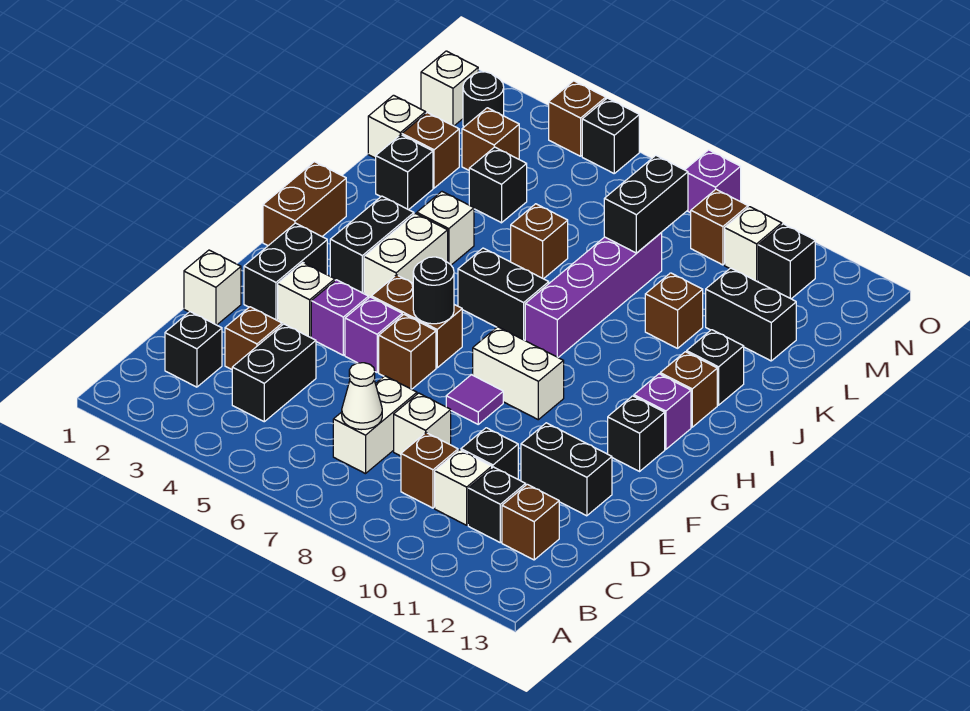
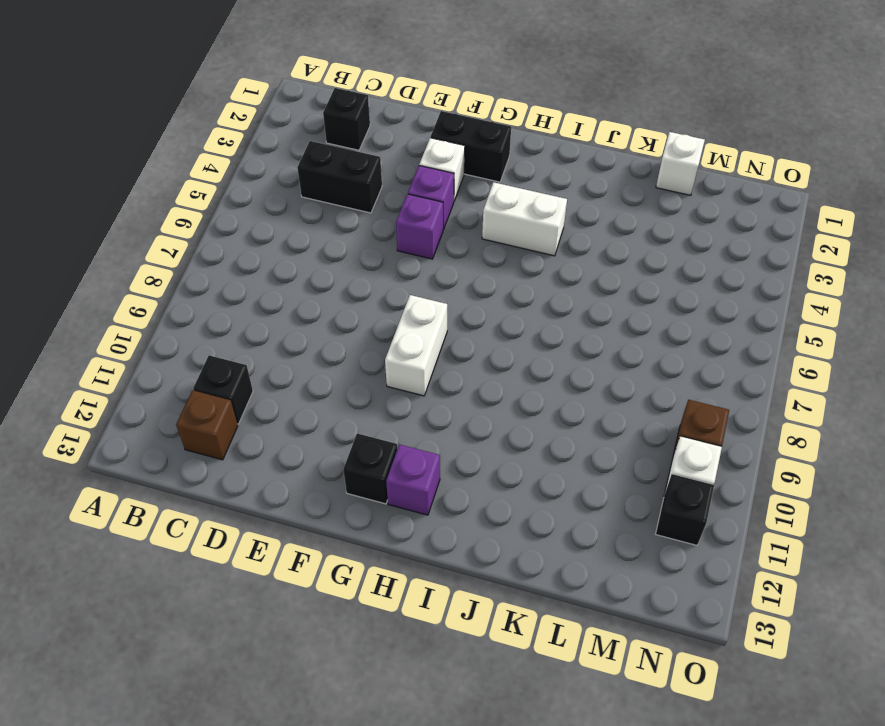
none -> white brick C7:D7 level 1
none -> brown brick C9 level 1
none -> white brick C10 level 1
none -> brown brick D3 level 1

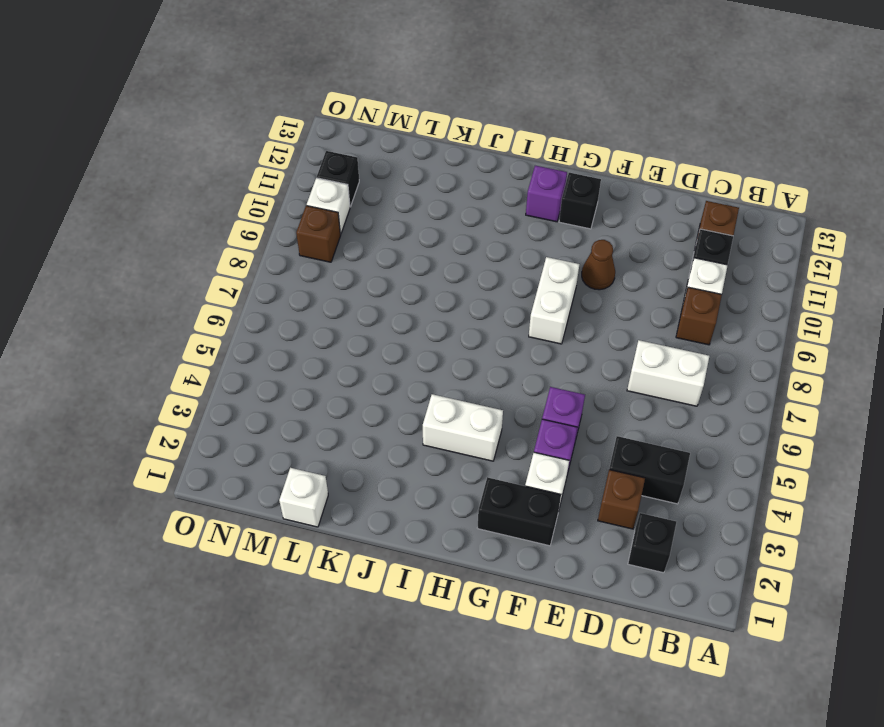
brown cone F10 level 1 -> none
none -> white brick D8 level 1
none -> black brick D10 level 1
none -> white brick E1 level 1
none -> black brick E11:E12 level 1

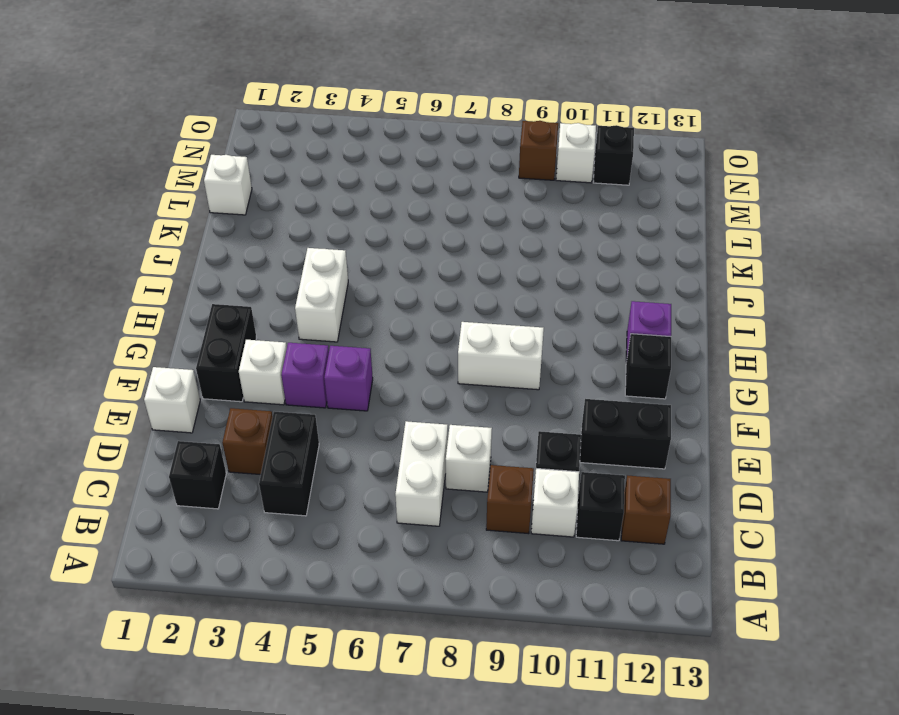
none -> brown brick F6 level 1
none -> purple tile F8 level 1
none -> brown brick G5:G6 level 1
none -> brown brick H1:I1 level 1

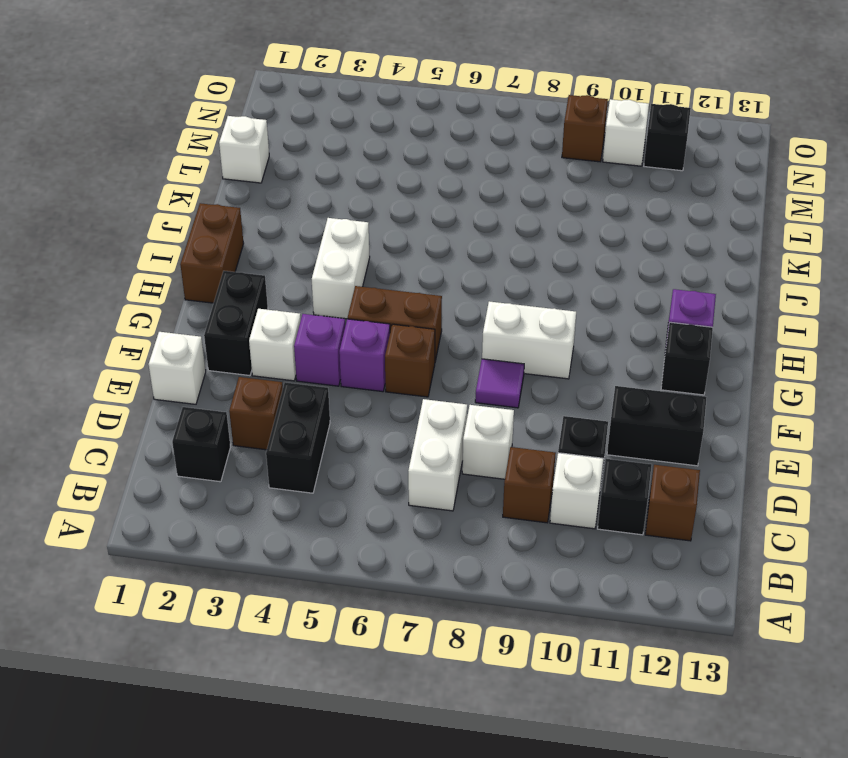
none -> black brick H3:I3 level 1
none -> black brick I6:I7 level 1
none -> purple brick I8:L8 level 1
none -> brown brick I12 level 1

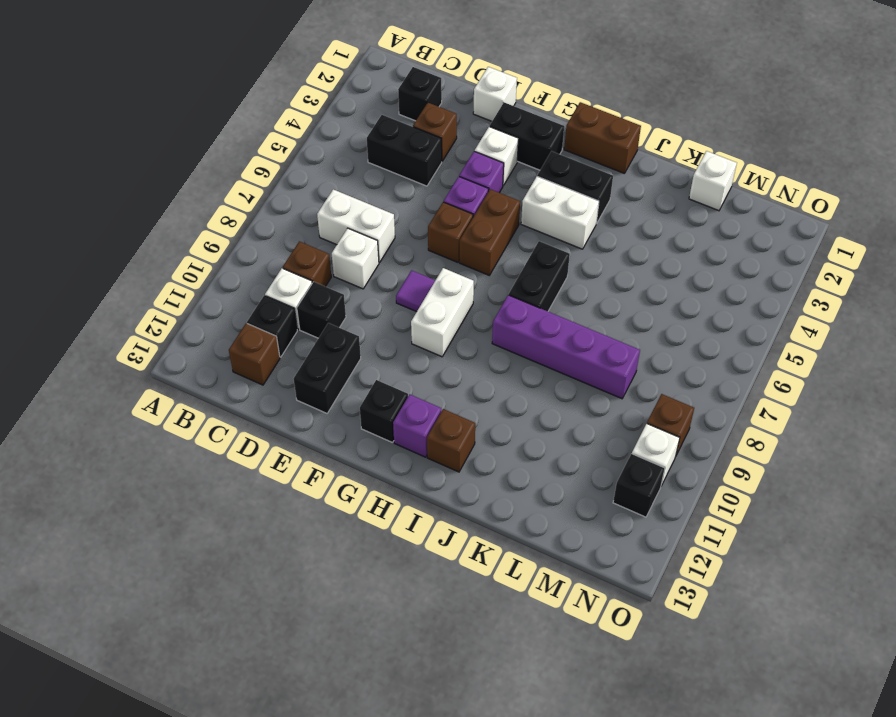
none -> white brick J4 level 1
none -> black brick J12 level 1
none -> black brick K2 level 1
none -> brown brick K6 level 1

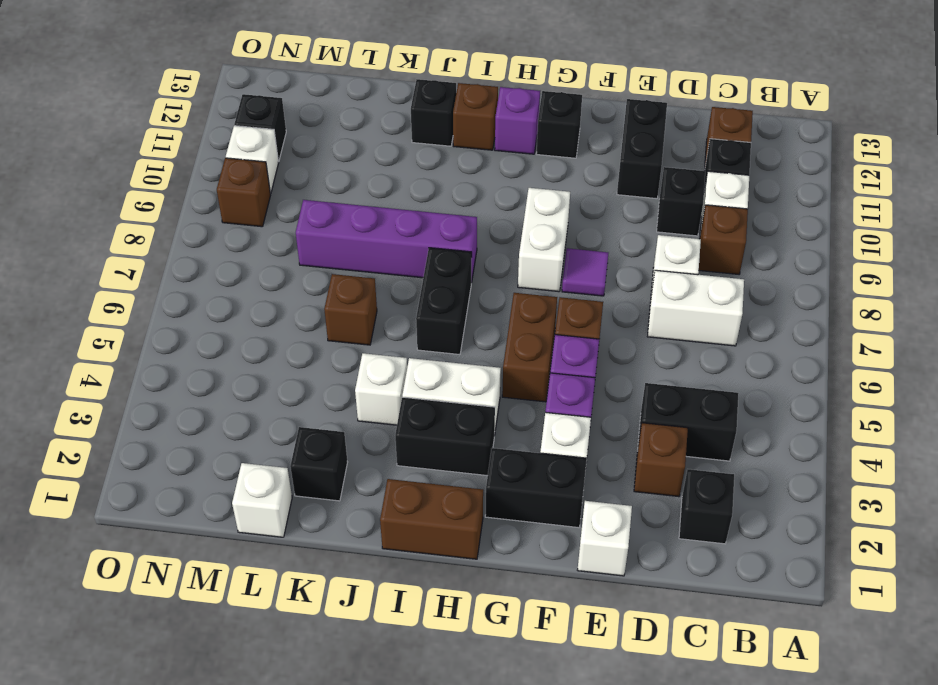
none -> brown brick K10 level 1
none -> brown brick L2 level 1
none -> black brick L4 level 1
none -> black brick L11:L12 level 1

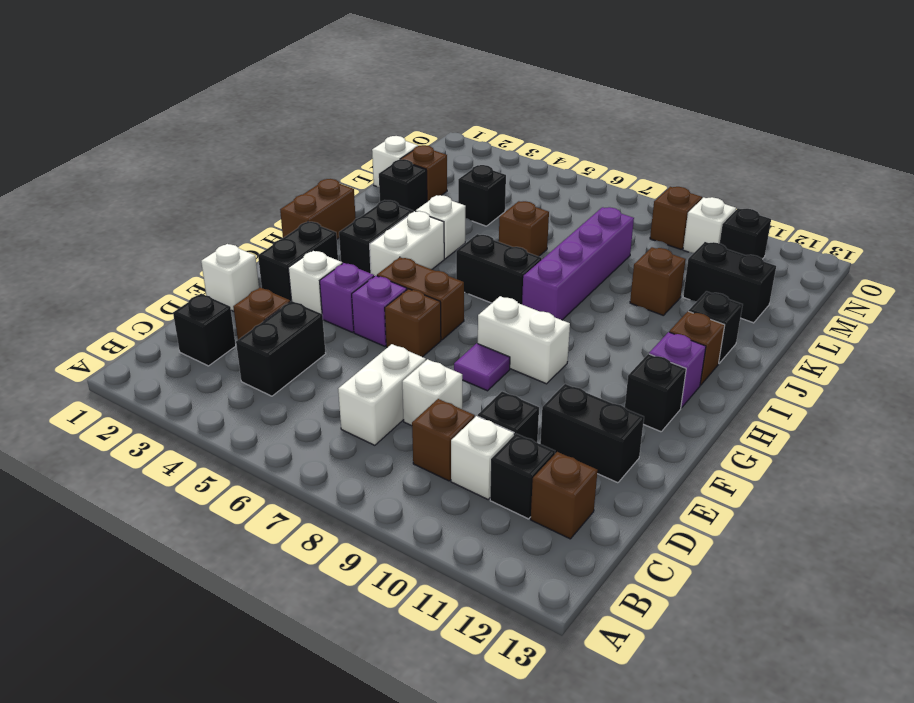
none -> brown brick M3 level 1
none -> white brick N1 level 1
none -> black round brick N2 level 1
none -> brown brick O4 level 1

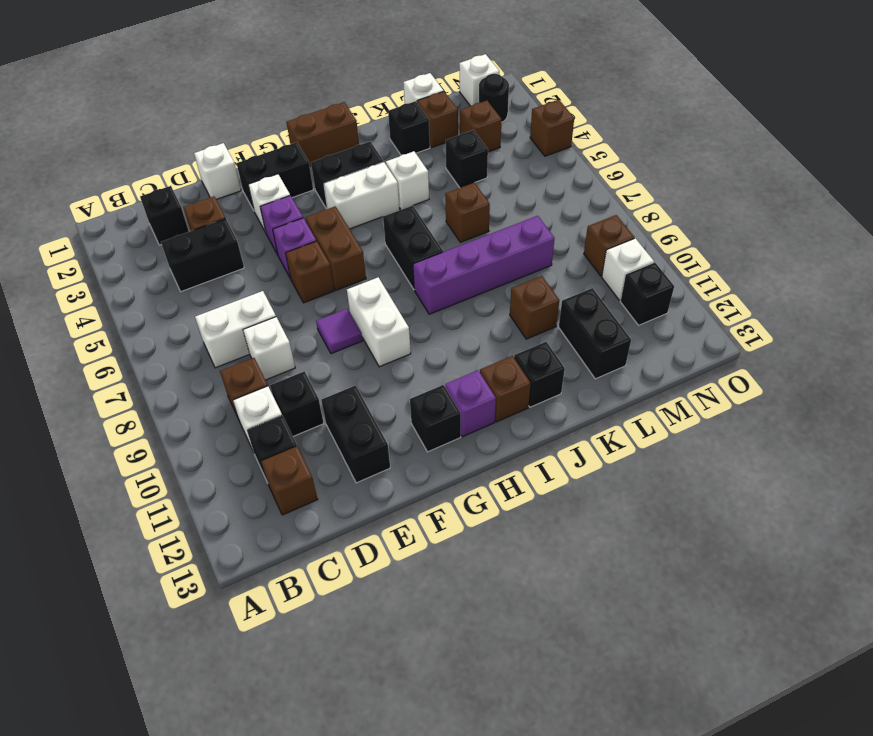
none -> black brick O5 level 1
none -> purple brick O8 level 1
none -> white cone C7 level 2
none -> black round brick G6 level 2

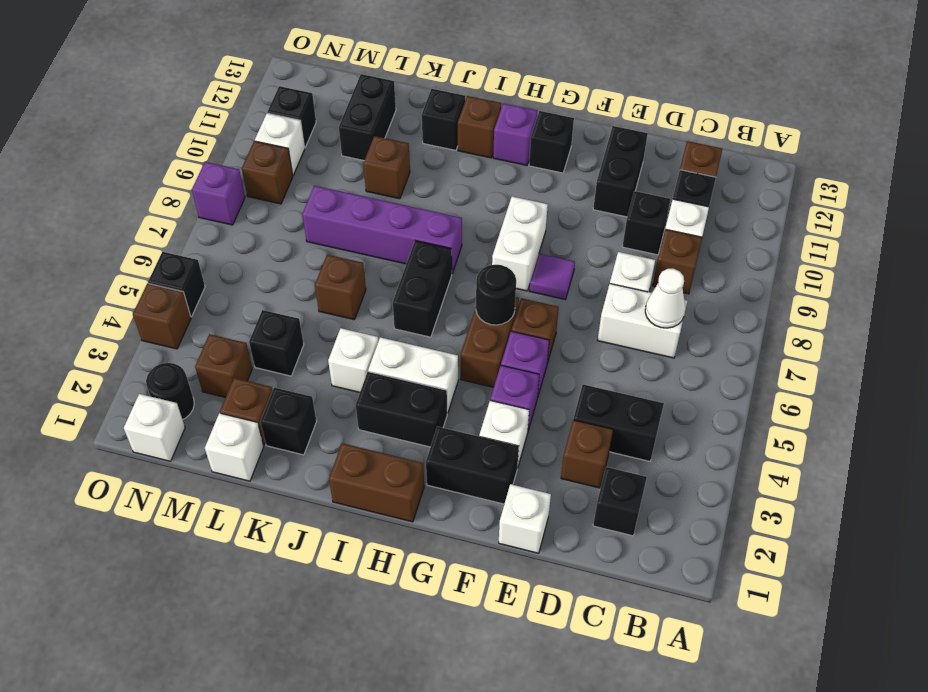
none -> black brick L8:M8 level 2

